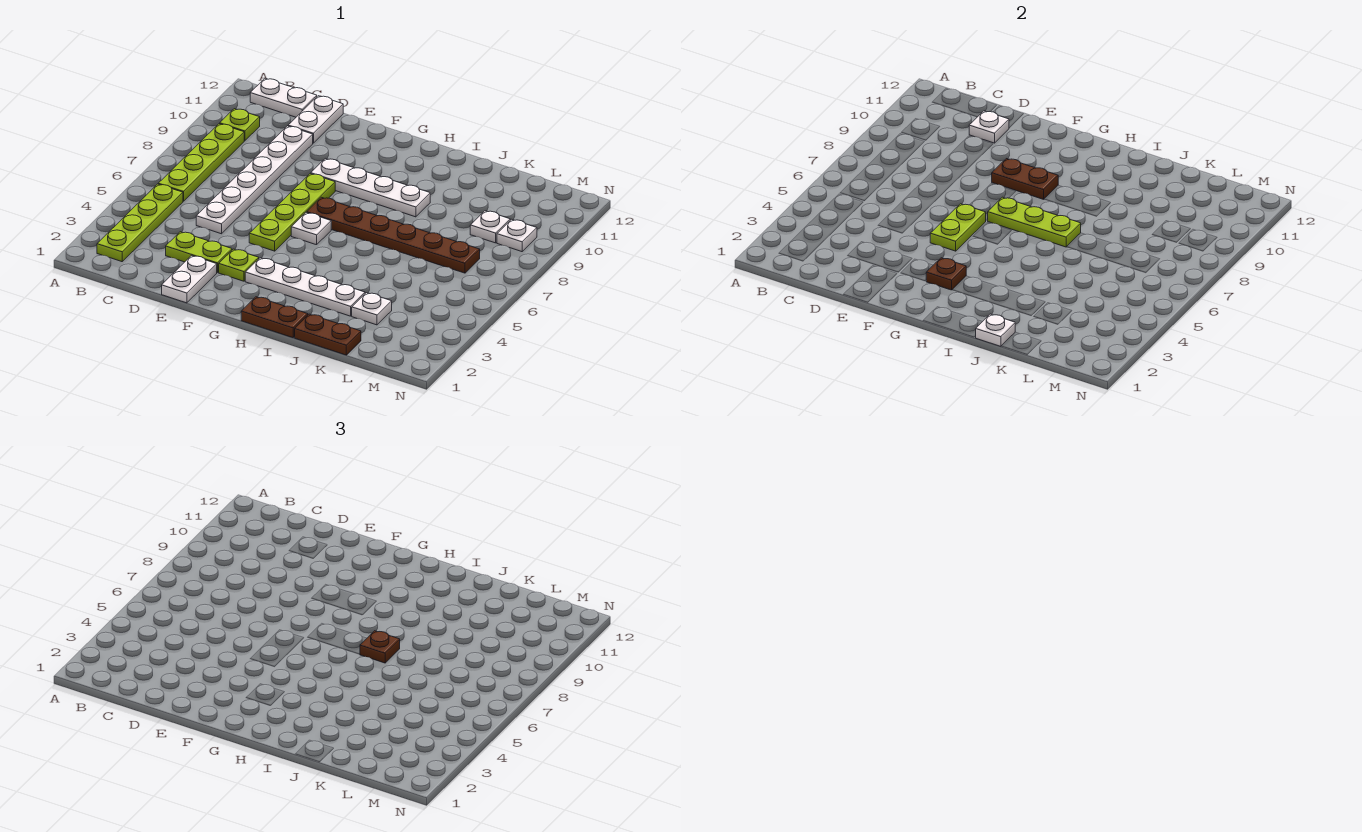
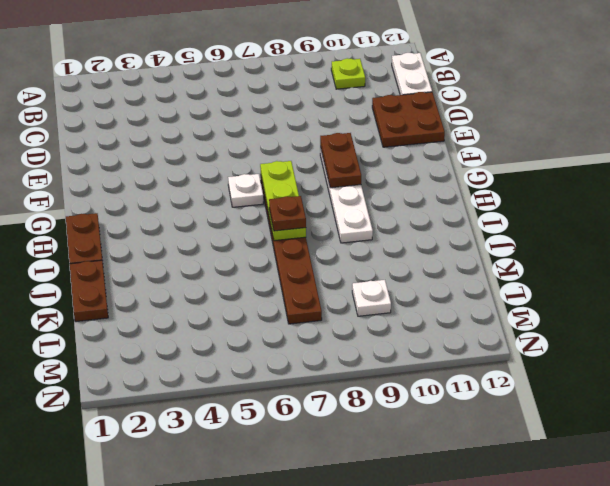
brown plate D11:E12 level 1 -> white plate D11:D12 level 1
none -> lime plate B2:B5 level 1
none -> lime plate B6:B9 level 1
none -> lime plate D3:E3 level 1

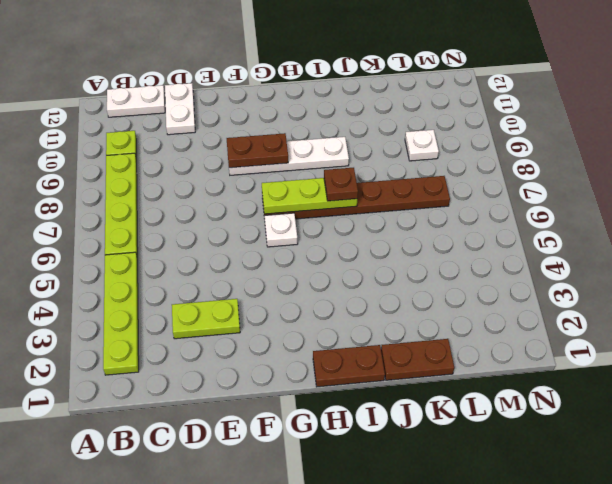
none -> white plate D5:D10 level 1
none -> white plate E1:E2 level 1
none -> lime plate F3 level 1

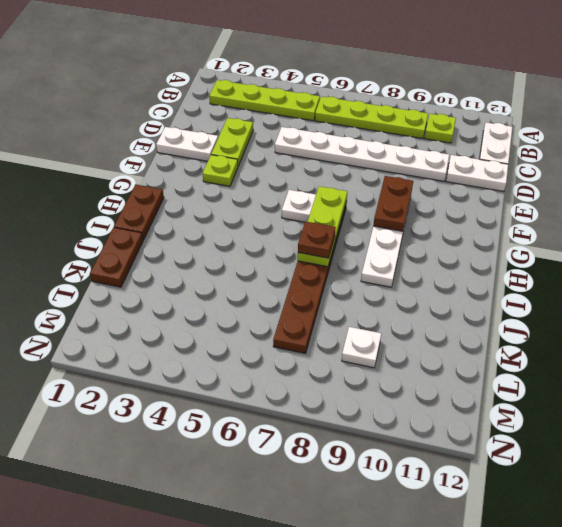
none -> lime plate F5:F8 level 1
none -> white plate G3:J3 level 1
none -> white plate K3 level 1

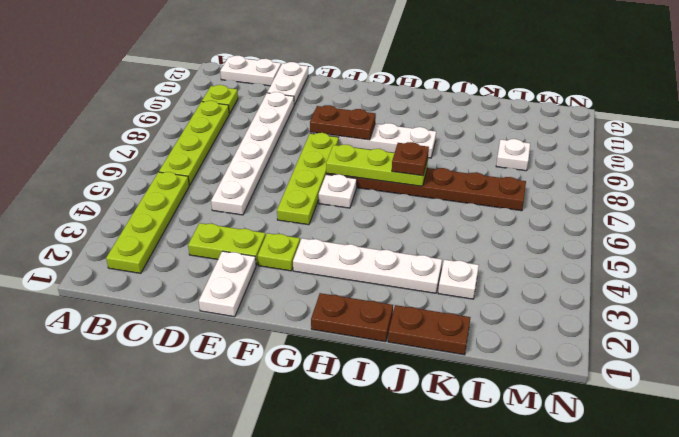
none -> white plate M9 level 1
none -> white plate D11 level 2
none -> lime plate F5:F6 level 2

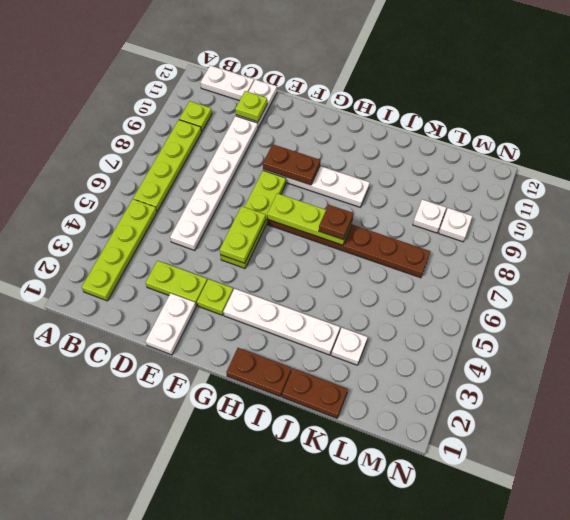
lime plate D11 level 2 -> white plate D11 level 2
none -> white plate G6 level 1
none -> brown plate G3 level 2
none -> white plate J1 level 2

